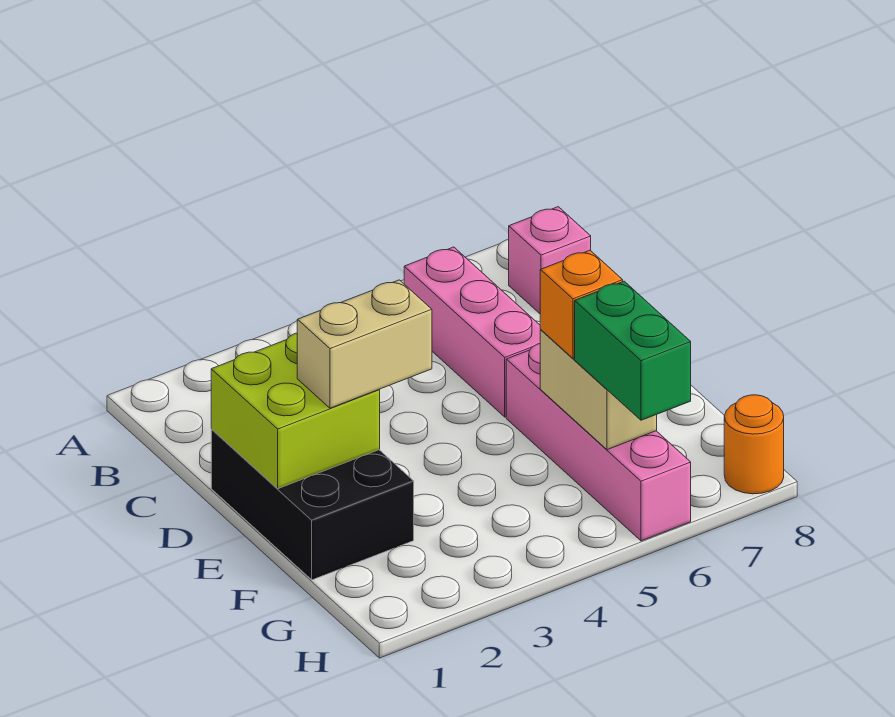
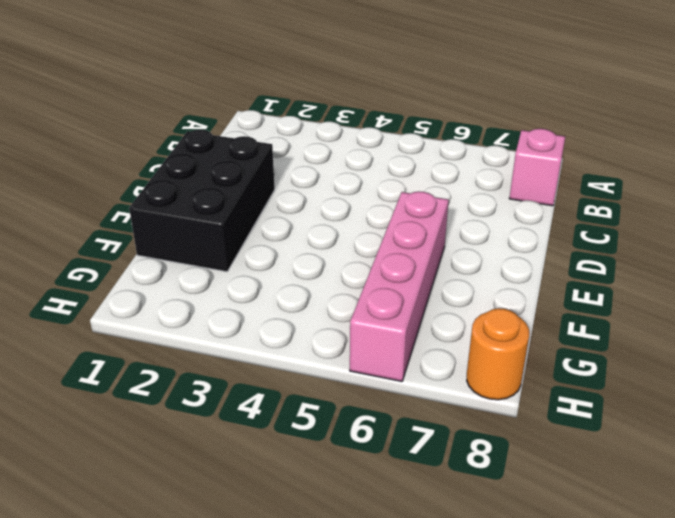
none -> pink brick B6:D6 level 1
none -> lime brick D1:E2 level 2

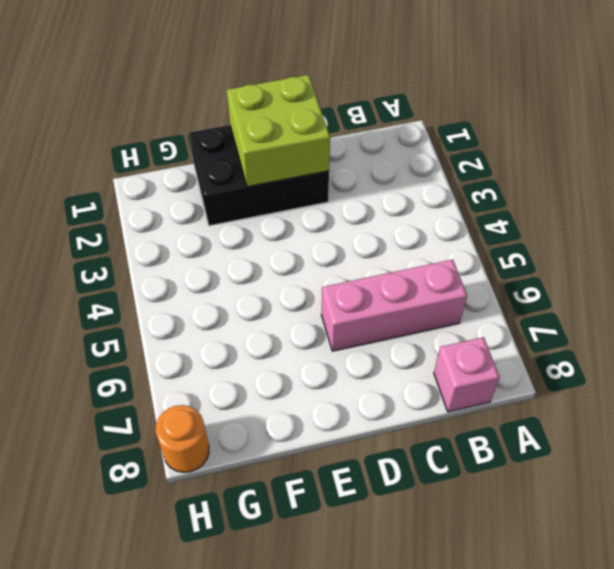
none -> pink brick E6:H6 level 1
none -> tan brick F6:G6 level 2

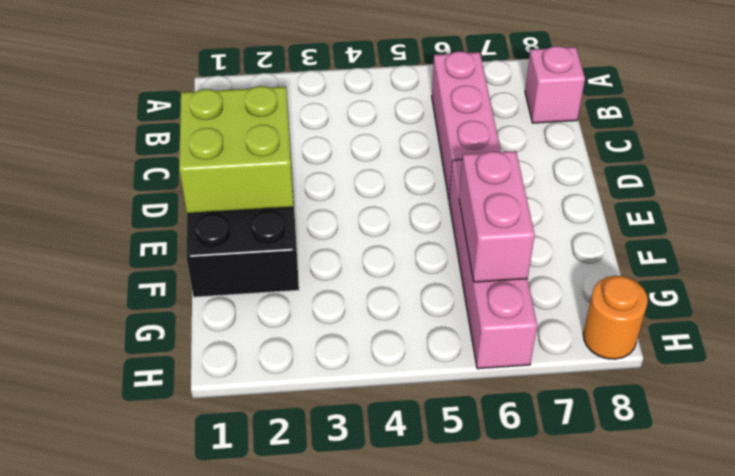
pink brick F6:G6 level 2 -> tan brick F6:G6 level 2
none -> tan brick E2:E3 level 3
none -> orange brick F6 level 3

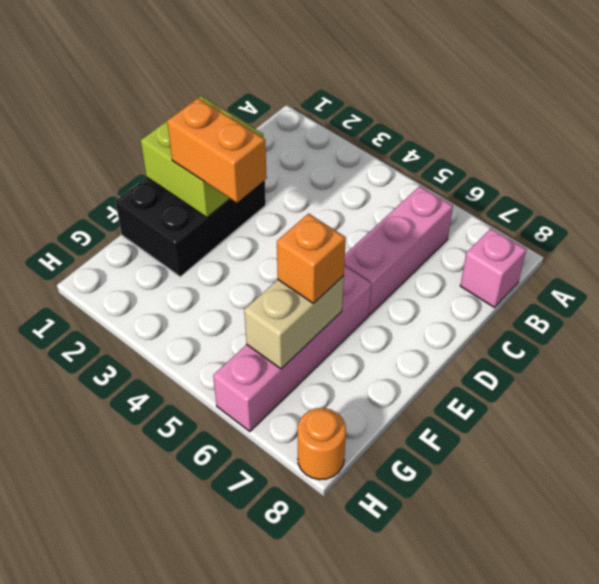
orange brick E2:E3 level 3 -> tan brick E2:E3 level 3
none -> green brick G6:H6 level 3

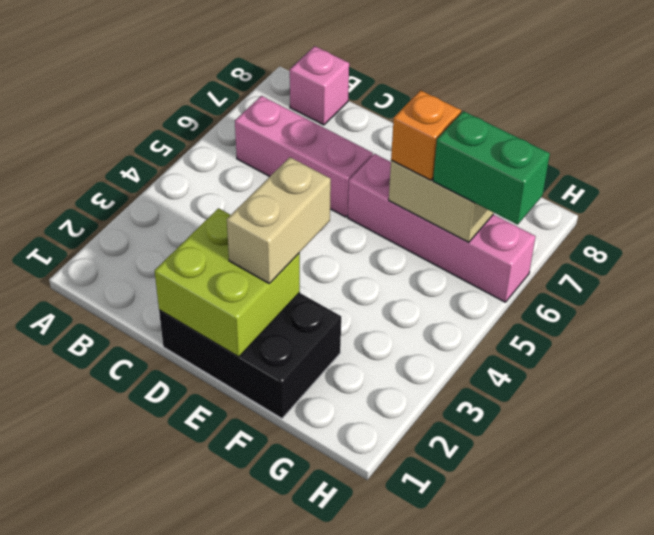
none -> orange round brick H8 level 1

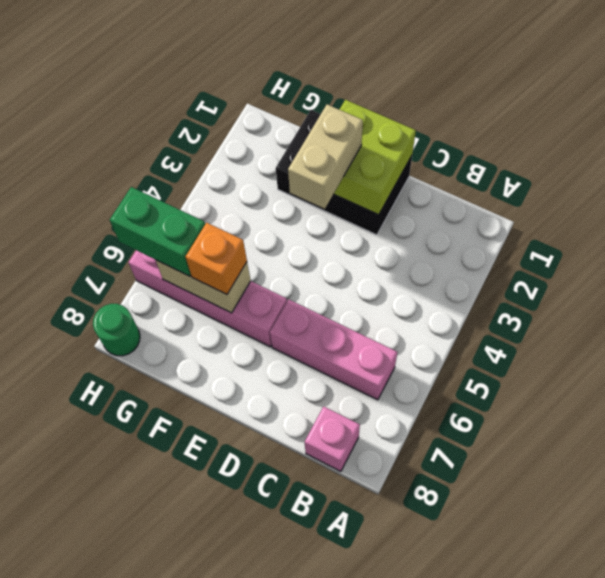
green round brick H8 level 1 -> orange round brick H8 level 1

